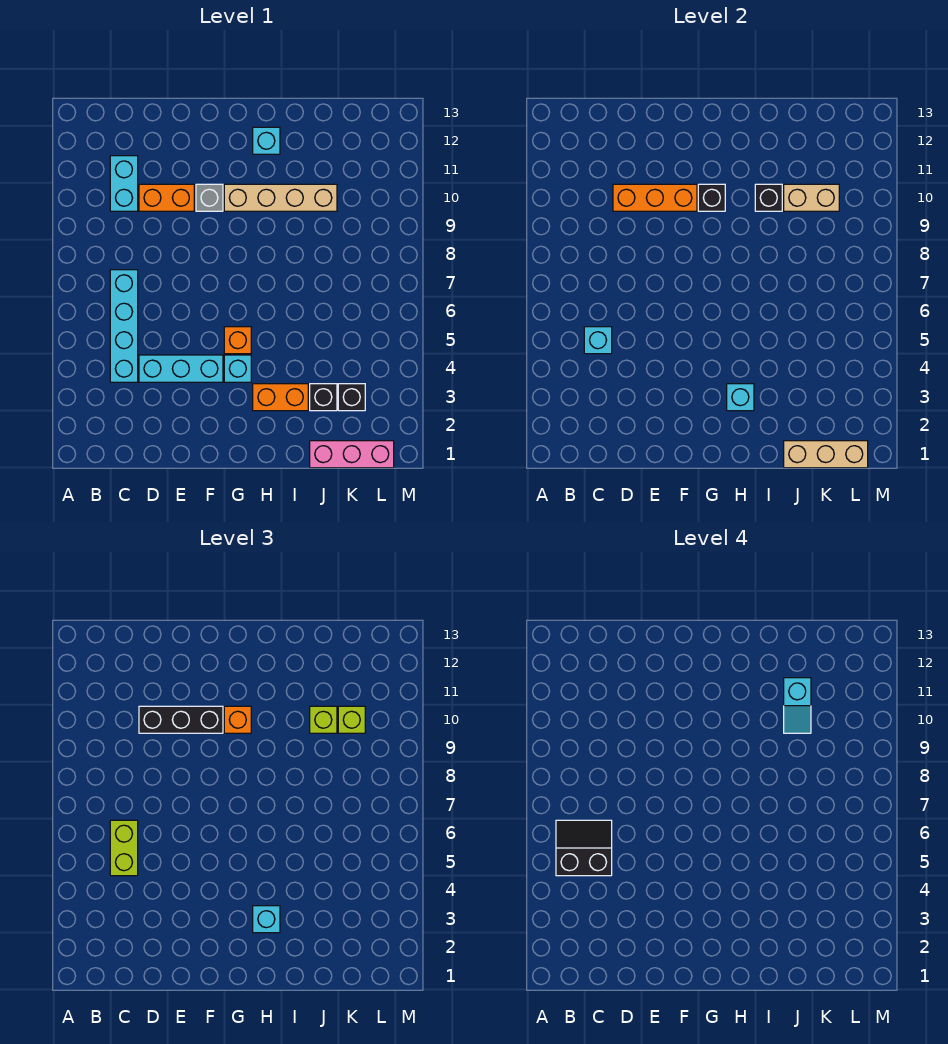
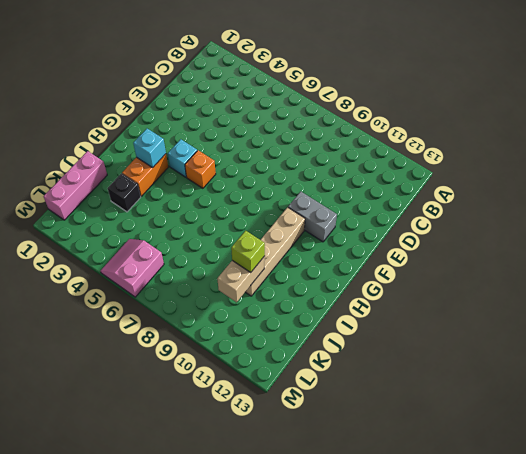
grey brick F10:F11 level 1 -> grey brick F10 level 1
pink slope L5:M6 level 1 top 6 -> none
none -> cyan brick C4:C7 level 1
none -> cyan brick C10:C11 level 1
none -> cyan brick D4:F4 level 1

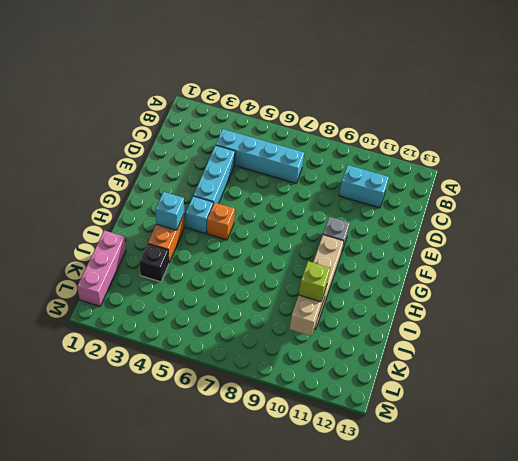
none -> orange brick D10:E10 level 1
none -> cyan brick H12 level 1
none -> black brick K3 level 1

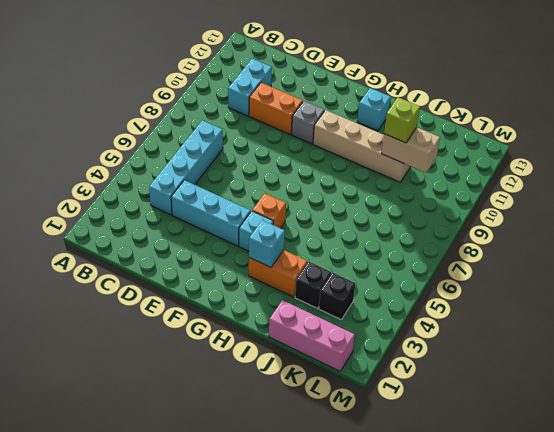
none -> cyan brick C5 level 2
none -> orange brick D10:F10 level 2
none -> black brick G10 level 2

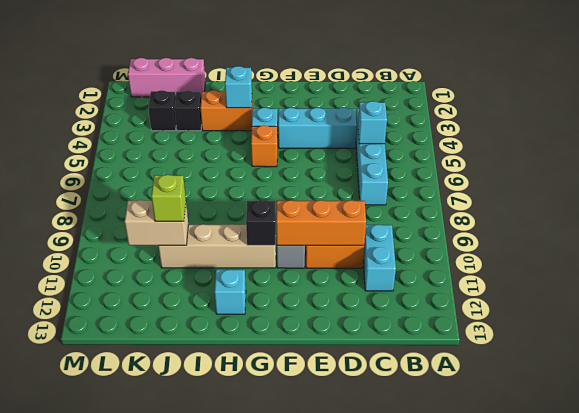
none -> black brick I10 level 2
none -> tan brick J1:L1 level 2
none -> lime brick C5:C6 level 3

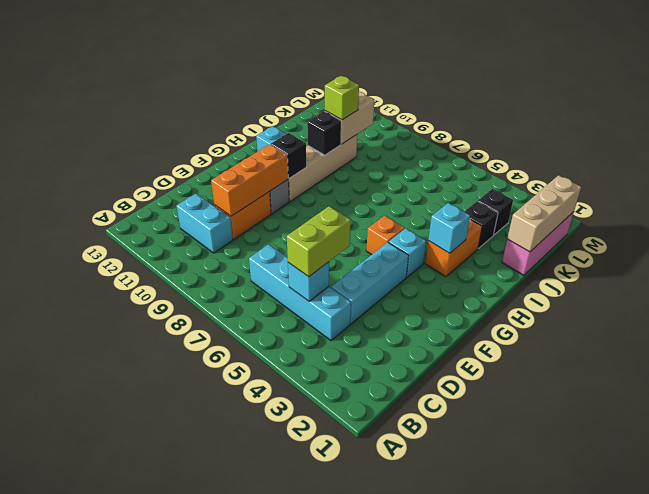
lime brick C5:D5 level 3 -> lime brick C5:C6 level 3
none -> black brick D10:F10 level 3
none -> orange brick G10 level 3
none -> cyan brick H3 level 3

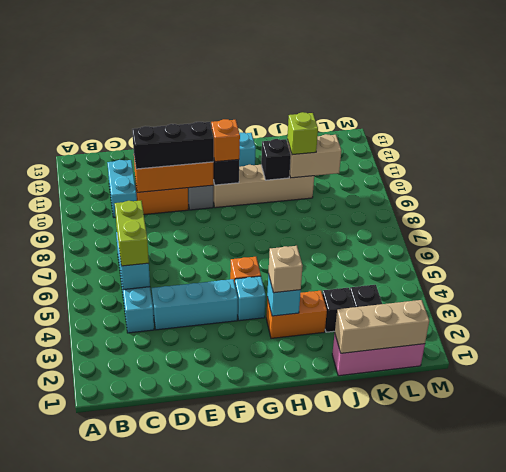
tan brick H3 level 3 -> cyan brick H3 level 3
none -> lime brick K10 level 3
none -> black slope B5:C6 level 4 top 5
none -> cyan slope J10:J11 level 4 top 11

